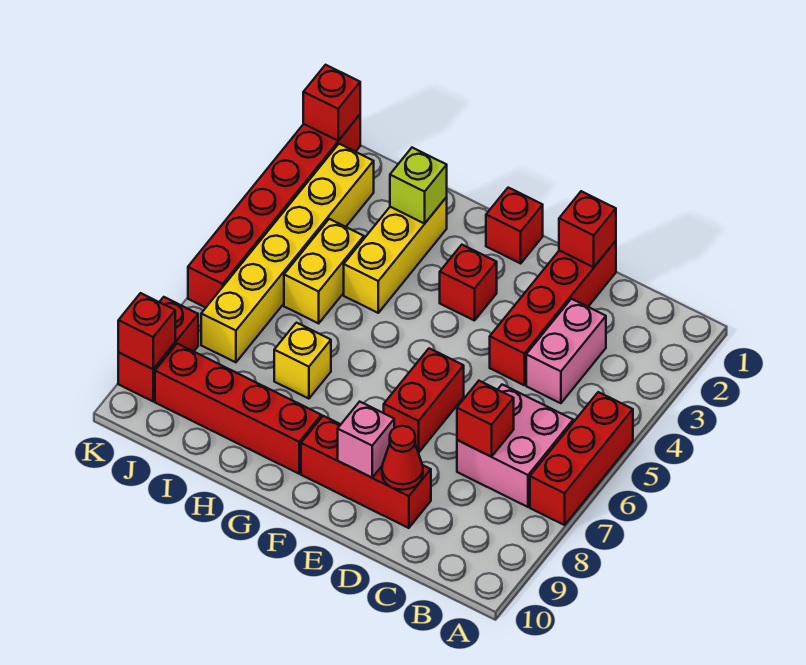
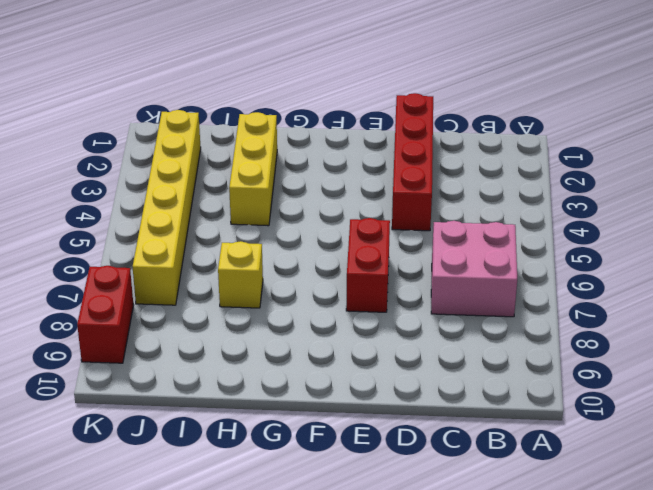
none -> red brick A5:A7 level 1
none -> pink brick C3:C4 level 1
none -> red brick D9:F9 level 1

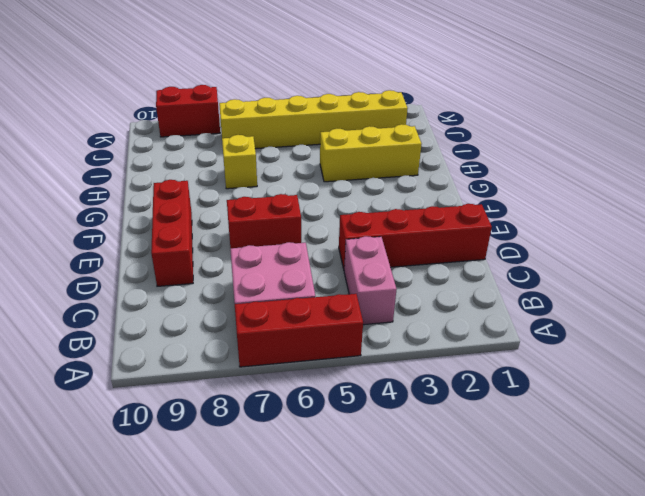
pink brick B4:C4 level 1 -> pink brick C3:C4 level 1
none -> red brick F1 level 1
none -> red brick F3 level 1
none -> red brick G9:J9 level 1

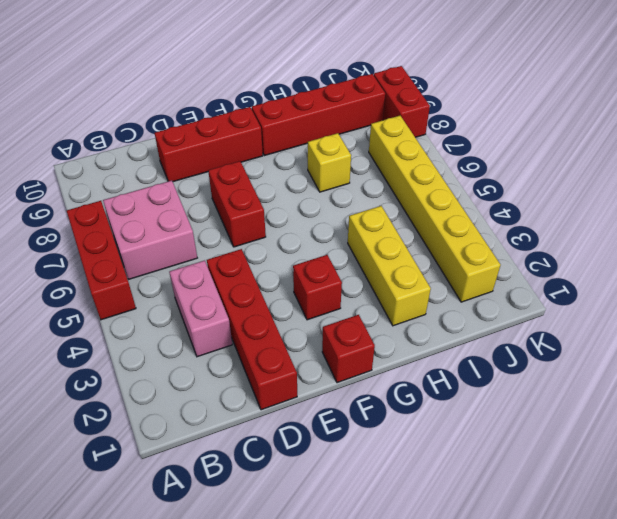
none -> yellow brick I4:I5 level 1
none -> red brick K1:K6 level 1
none -> red brick C7 level 2

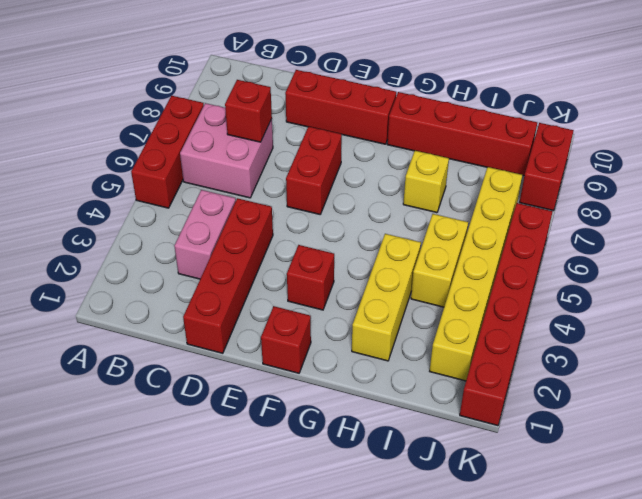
none -> red brick D1 level 2
none -> red cone D9 level 2
none -> pink brick E9 level 2

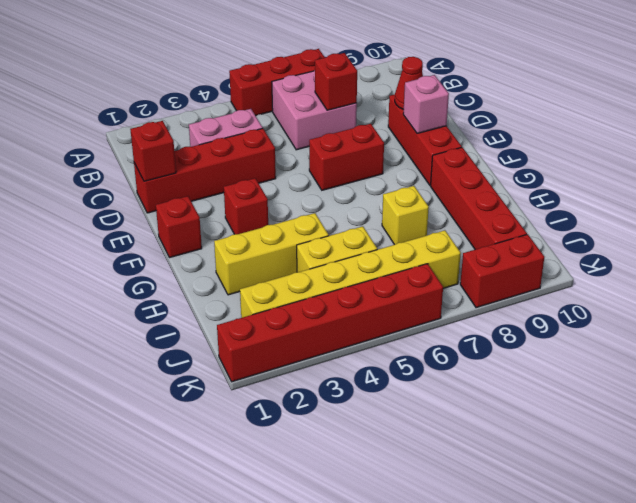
none -> lime brick H2 level 2
none -> red brick K1 level 2
none -> red brick K9 level 2

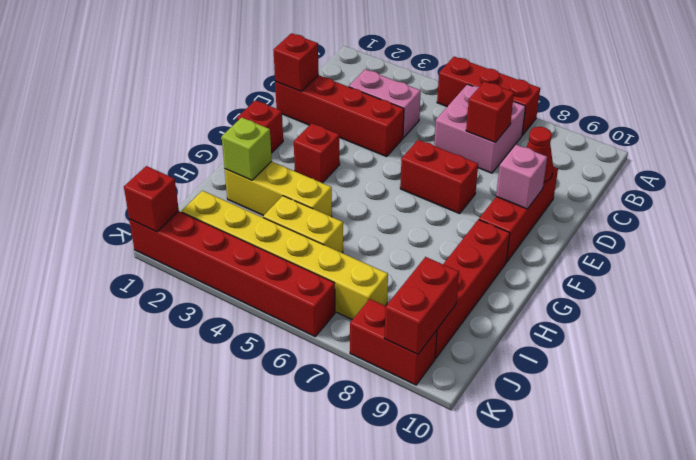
red brick J9:K9 level 2 -> red brick K9 level 2
none -> yellow brick H7 level 1

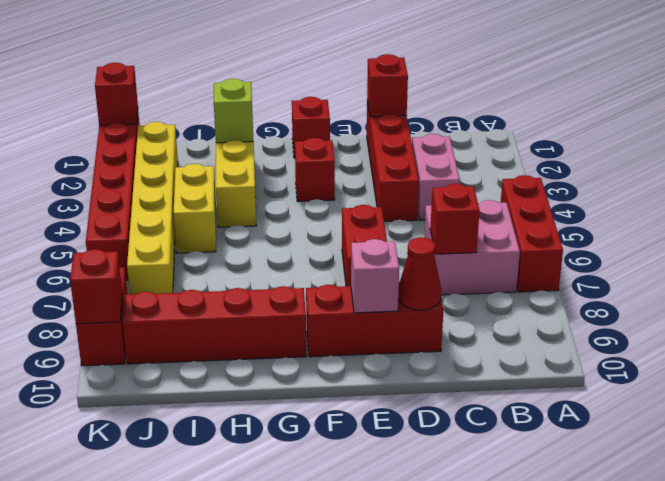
none -> yellow brick H7 level 1

